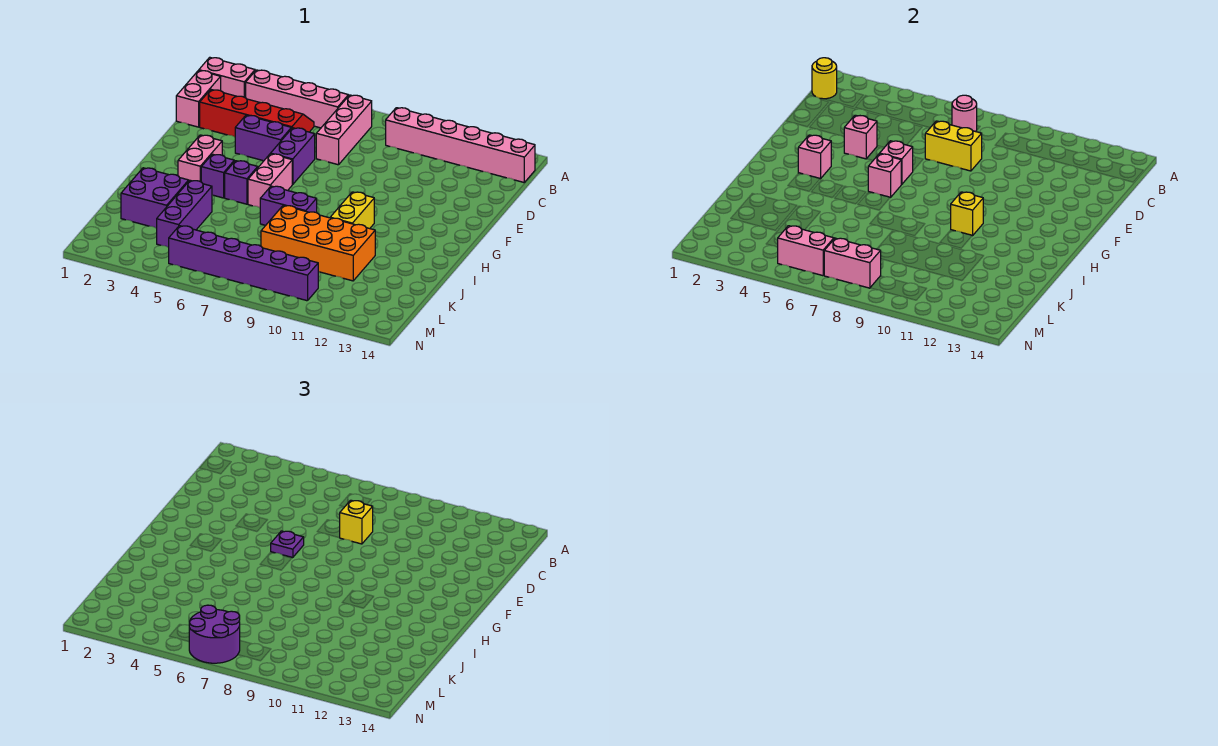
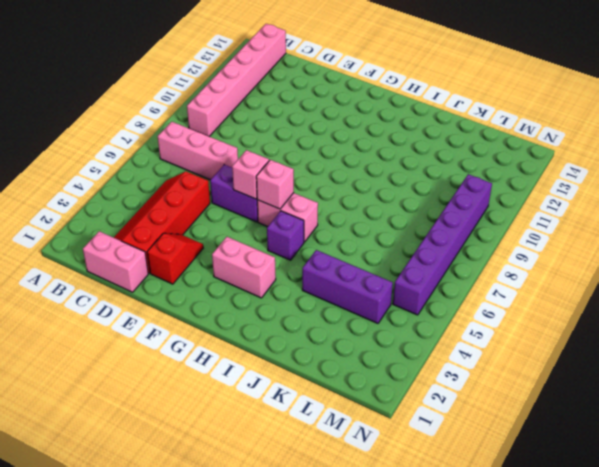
red slope E2:E3 level 1 top 2 -> none
none -> pink brick B1:B2 level 1
none -> pink brick B3:B6 level 1
none -> purple brick E4:E5 level 1
none -> purple brick H4 level 1

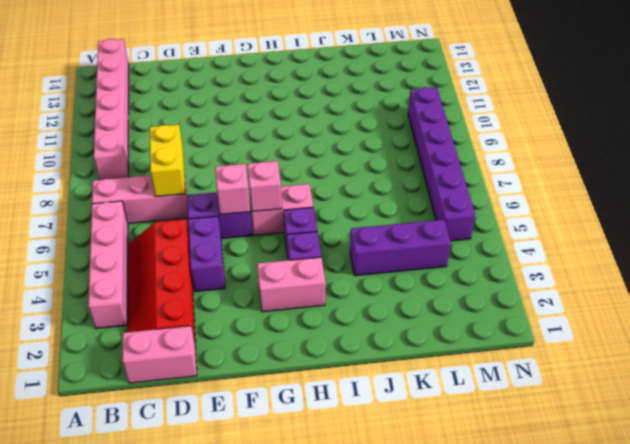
none -> pink brick B1:B2 level 1
none -> yellow brick H10:I10 level 1
none -> purple brick I7:I8 level 1
none -> purple brick J2:K3 level 1

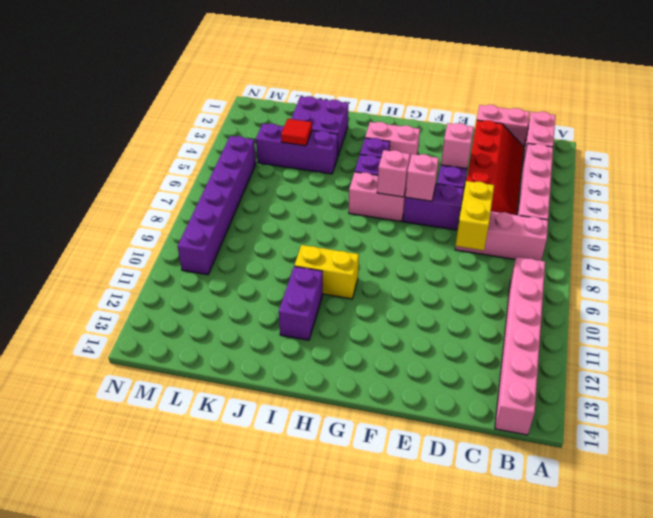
purple brick I11:I12 level 1 -> purple brick I7:I8 level 1
red tile K4 level 2 -> none
none -> orange brick J8:K11 level 1
none -> yellow round brick B1 level 2
none -> pink round brick B7 level 2
none -> pink brick G3 level 2

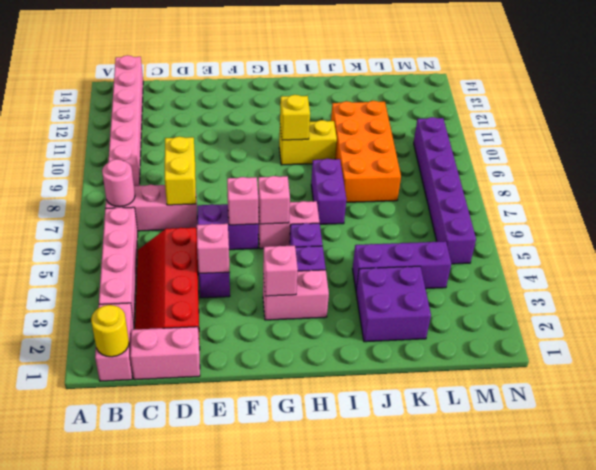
none -> pink brick M5:M6 level 2
none -> pink brick M7:M8 level 2
none -> yellow brick D8 level 3
none -> purple plate F6 level 3

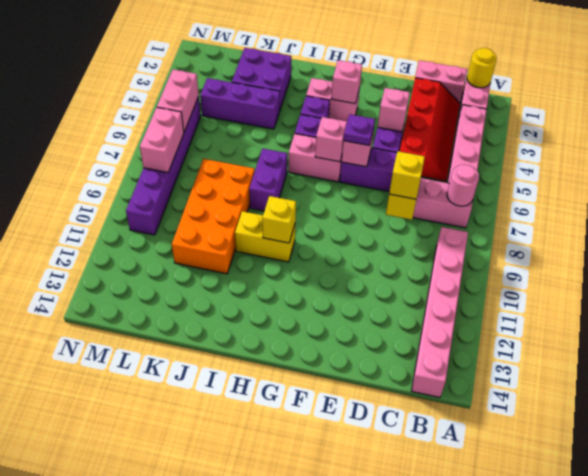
none -> purple round brick M6:N7 level 3

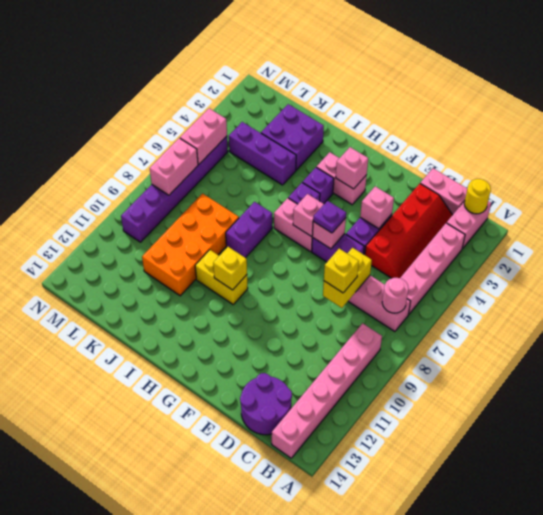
purple round brick C13:D14 level 1 -> purple round brick M6:N7 level 3

